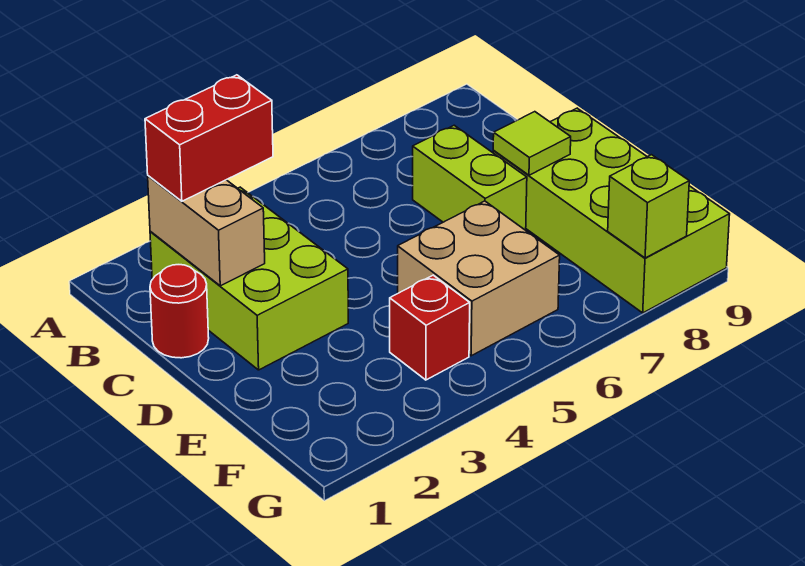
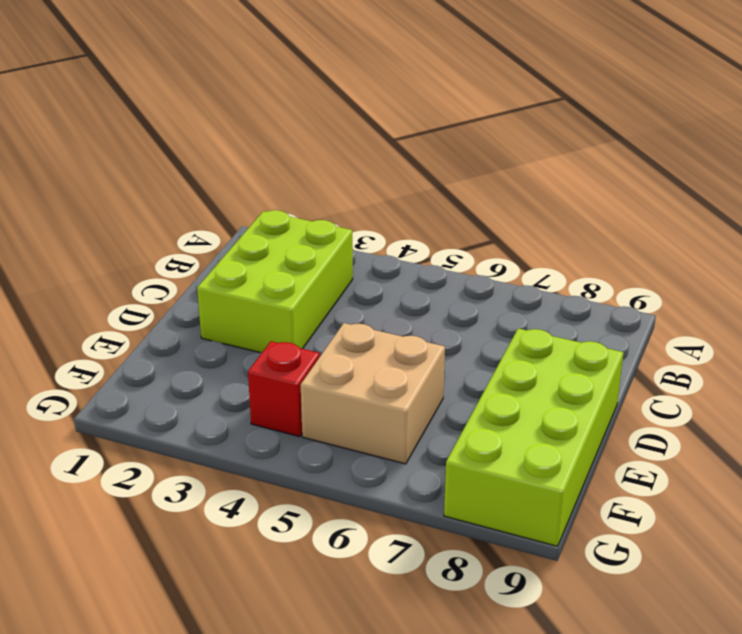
none -> red round brick C1 level 1
none -> lime brick C7:D7 level 1

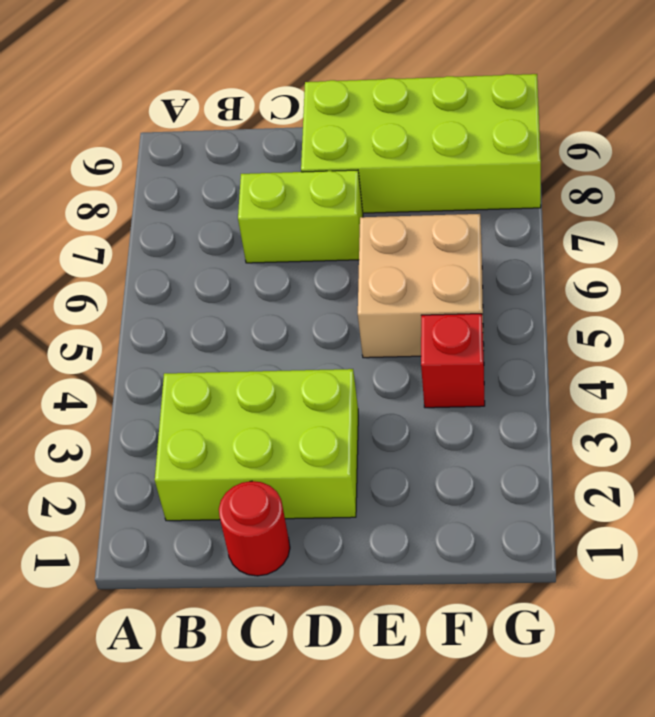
none -> tan brick B2:C2 level 2
none -> lime tile D8 level 2

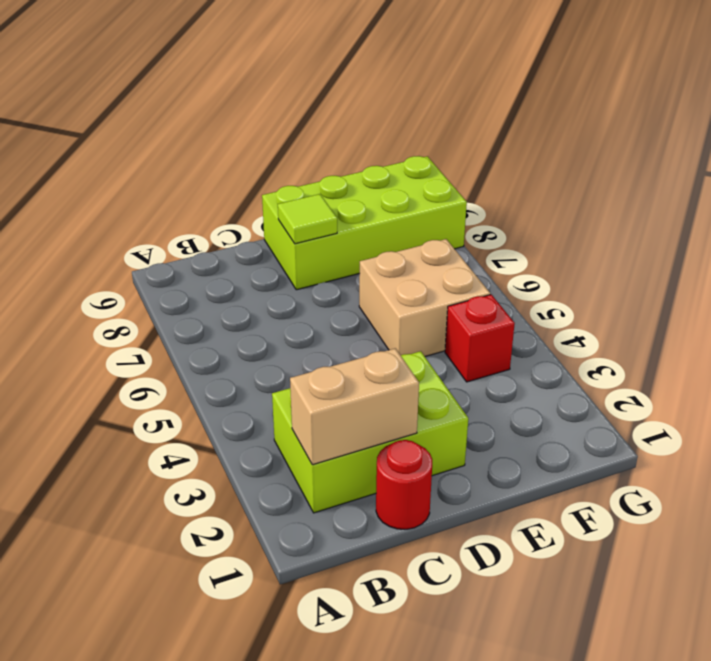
none -> lime brick C7:D7 level 1
none -> lime brick G8 level 2

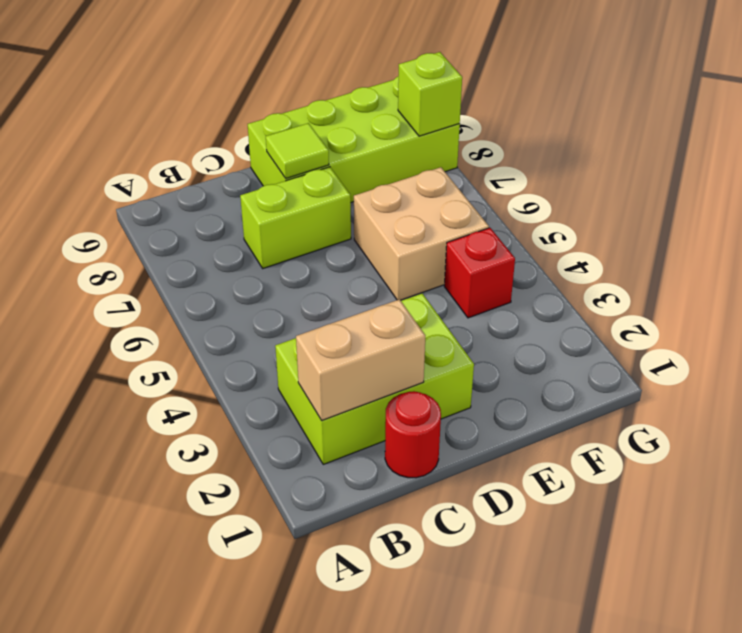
none -> red brick B2:B3 level 3

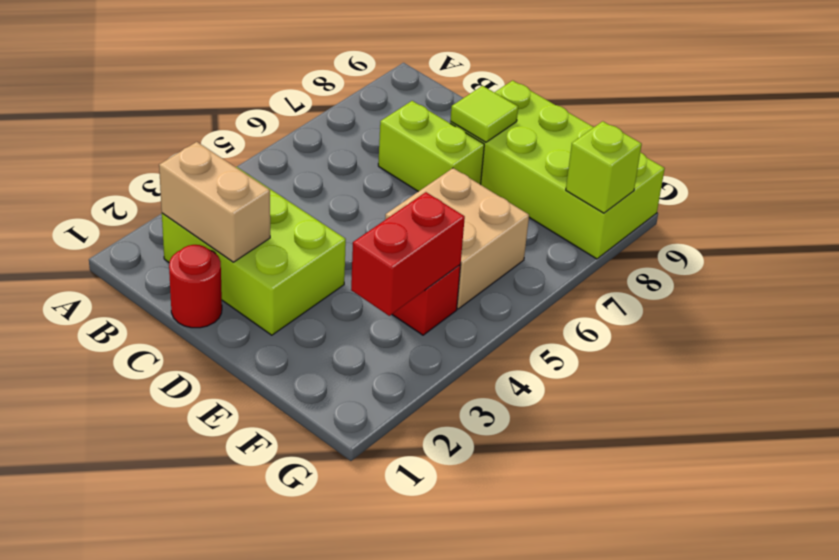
red brick F3:F4 level 2 -> red brick B2:B3 level 3

